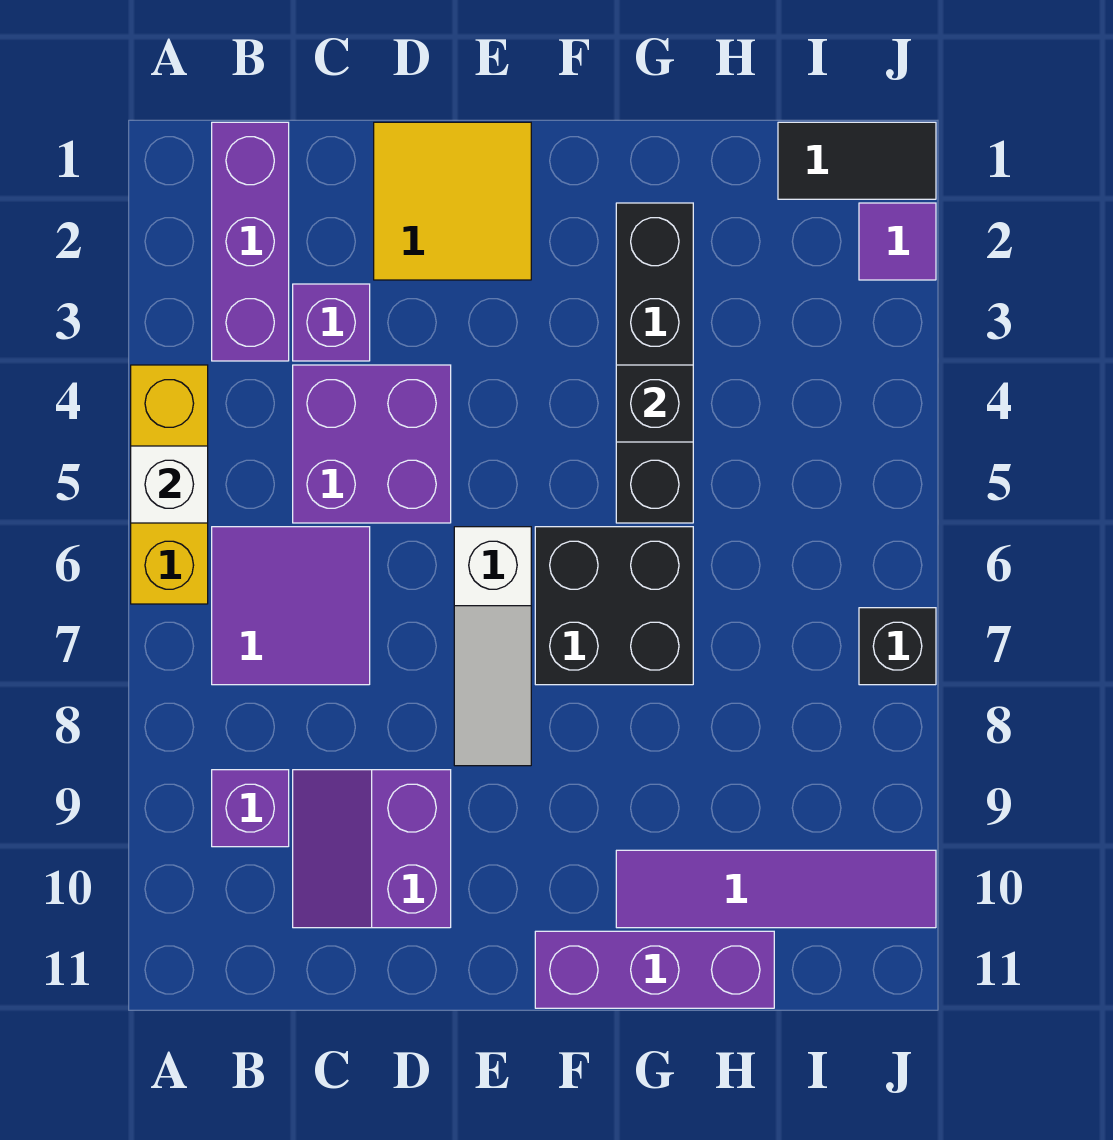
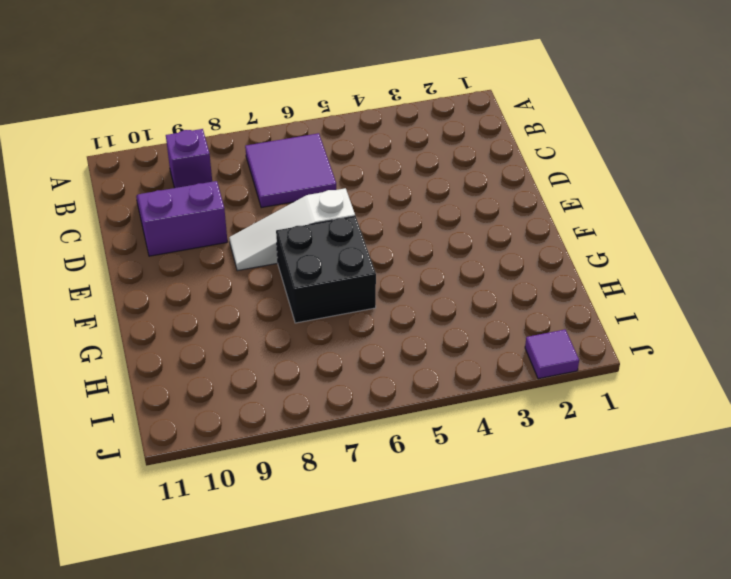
none -> yellow brick A4:A6 level 1
none -> purple brick B1:B3 level 1
none -> purple brick C3 level 1

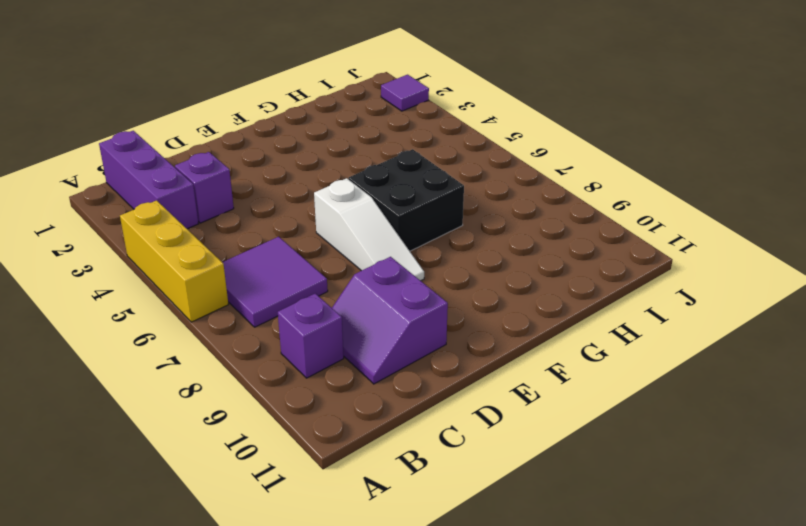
none -> purple brick C4:D5 level 1
none -> yellow tile D1:E2 level 1
none -> purple brick F11:H11 level 1

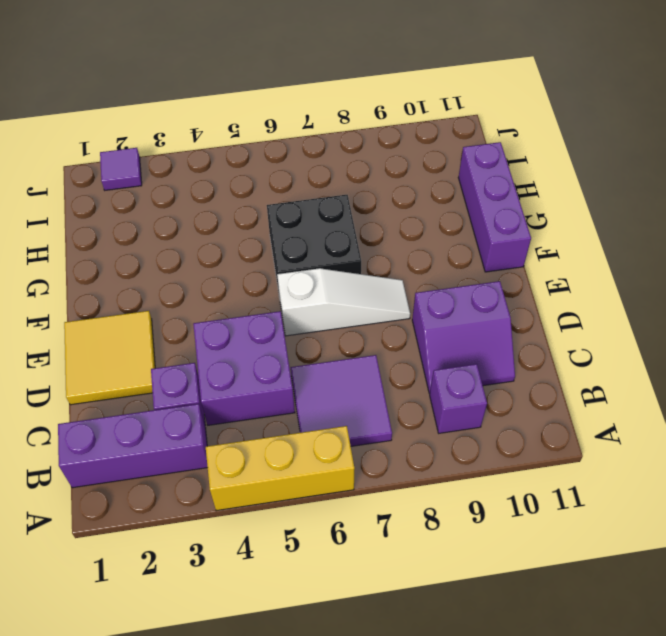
none -> black brick G2:G5 level 1
none -> purple tile G10:J10 level 1
none -> black tile I1:J1 level 1

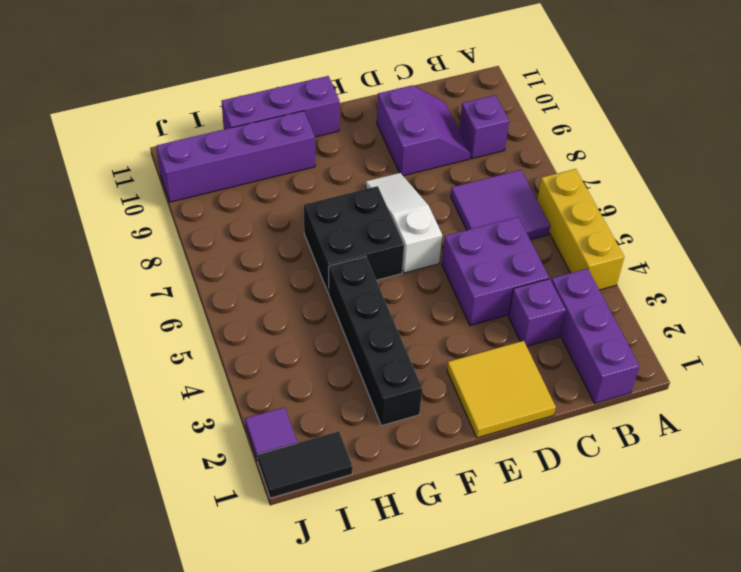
purple brick G10:J10 level 1 -> purple tile G10:J10 level 1
none -> black brick J7 level 1
none -> white brick A5 level 2
none -> black brick G4 level 2

